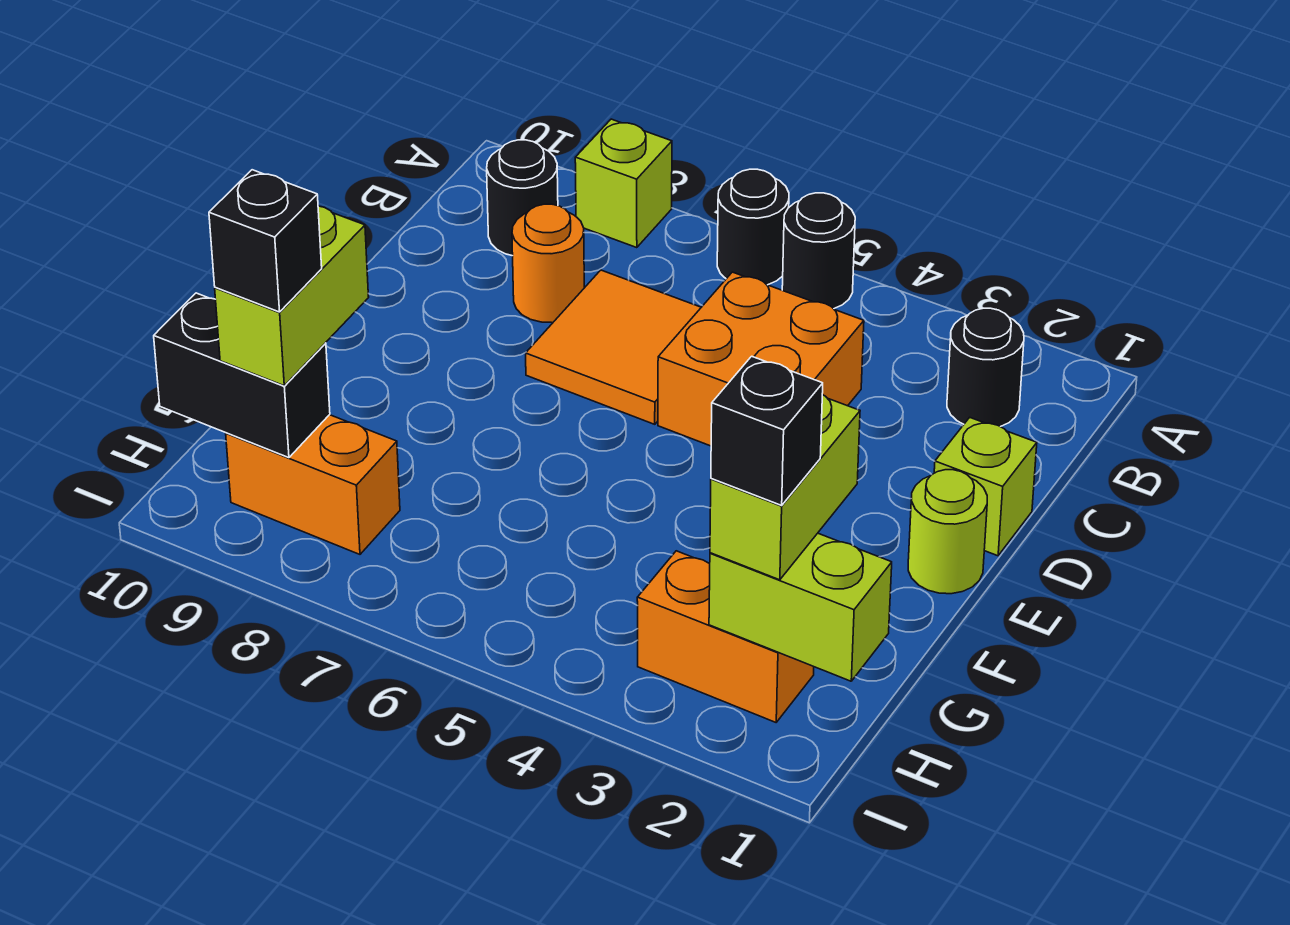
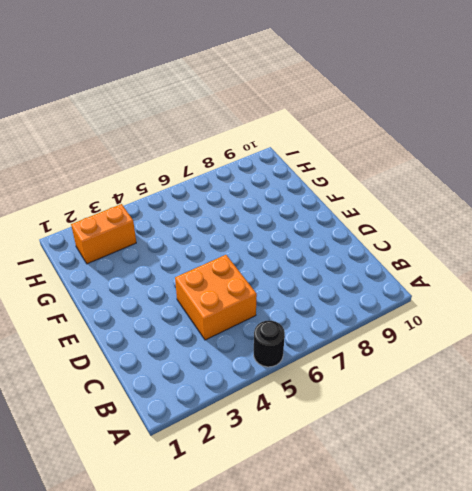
none -> black round brick A6 level 1
none -> lime brick A8 level 1
none -> black round brick B2 level 1

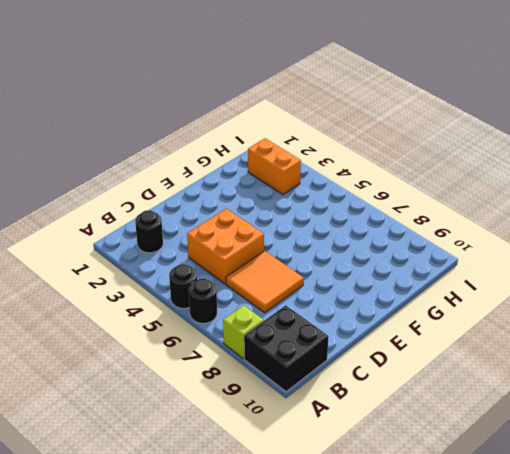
black brick A9:B10 level 1 -> black round brick B9 level 1
none -> orange round brick C8 level 1
none -> lime brick D1 level 1
none -> lime round brick E1 level 1

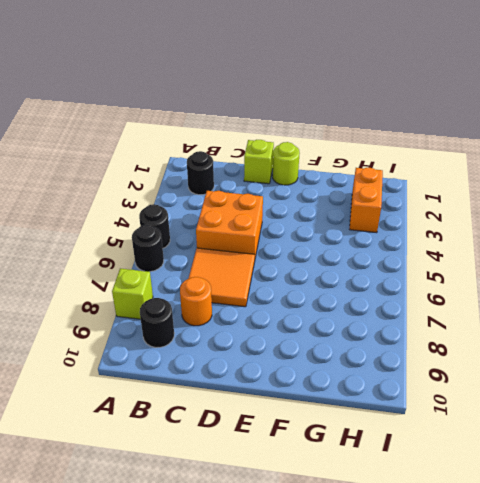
none -> orange brick H8:H9 level 1
none -> lime brick H1:H2 level 2
none -> black brick H9:H10 level 2

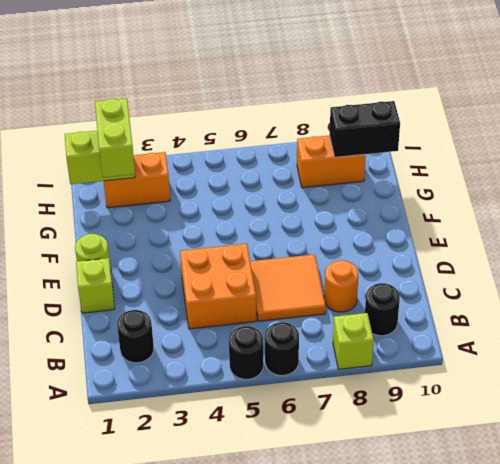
none -> lime brick G9:H9 level 3
none -> black brick H2 level 4
none -> black brick H9 level 4

